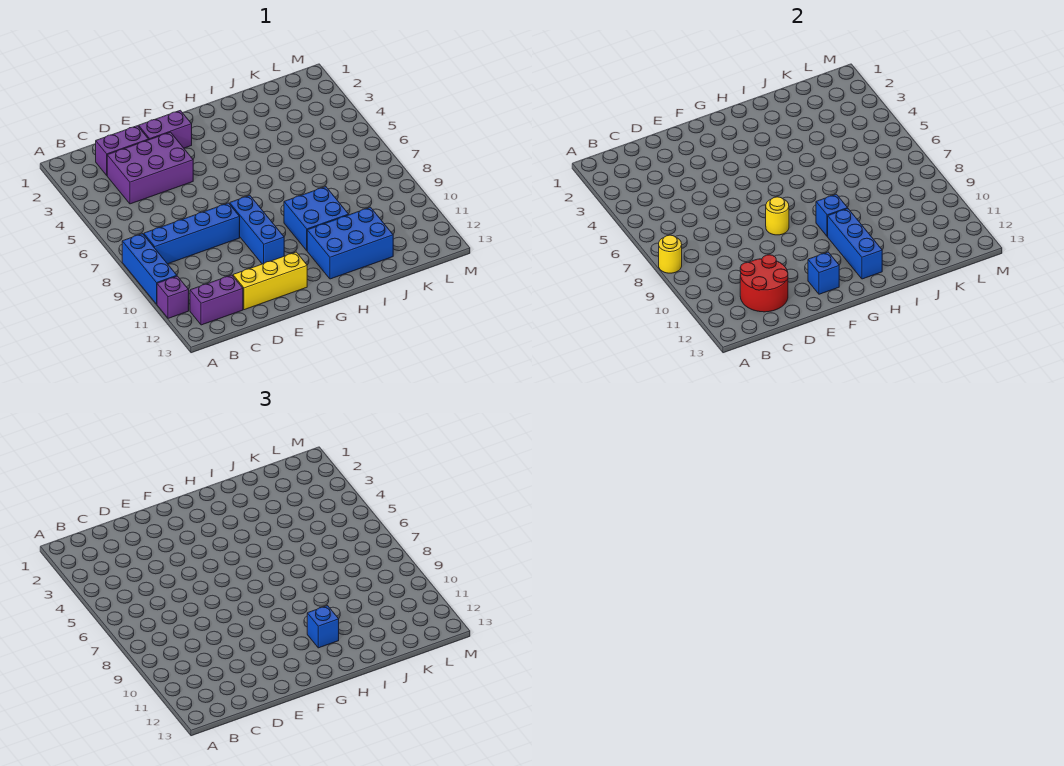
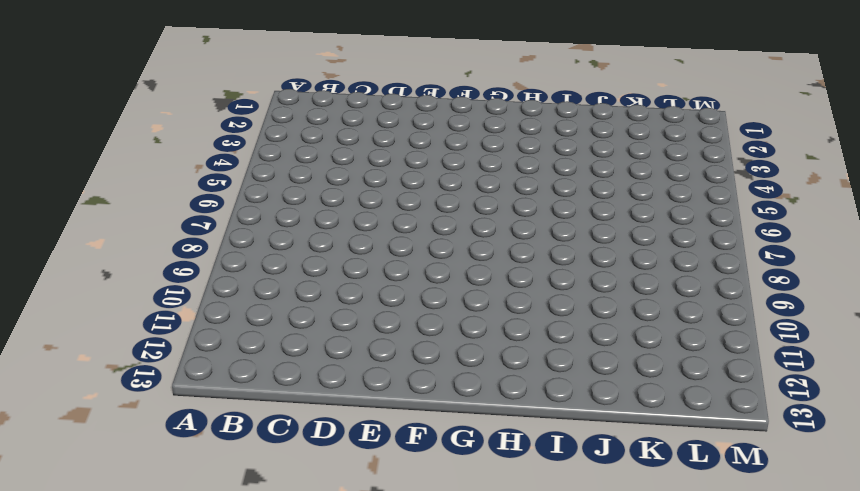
none -> blue brick A8:A10 level 1
none -> purple brick A11 level 1
none -> blue brick B8:E8 level 1

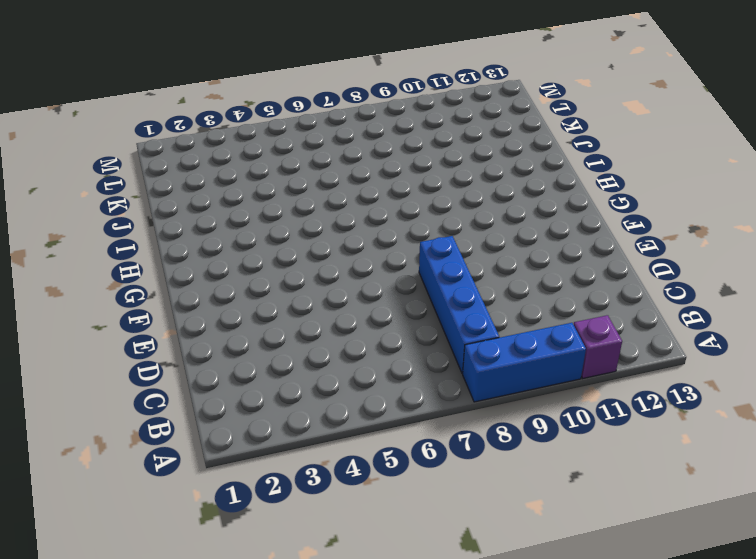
none -> purple brick B12:C12 level 1
none -> purple brick C2:D2 level 1
none -> purple brick C3:E4 level 1

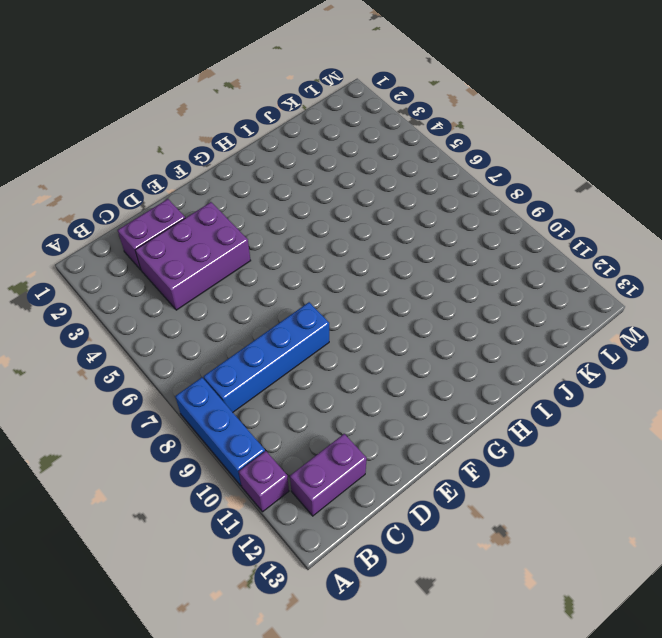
none -> yellow brick D12:F12 level 1
none -> purple brick E2:F2 level 1
none -> blue brick F8:F10 level 1

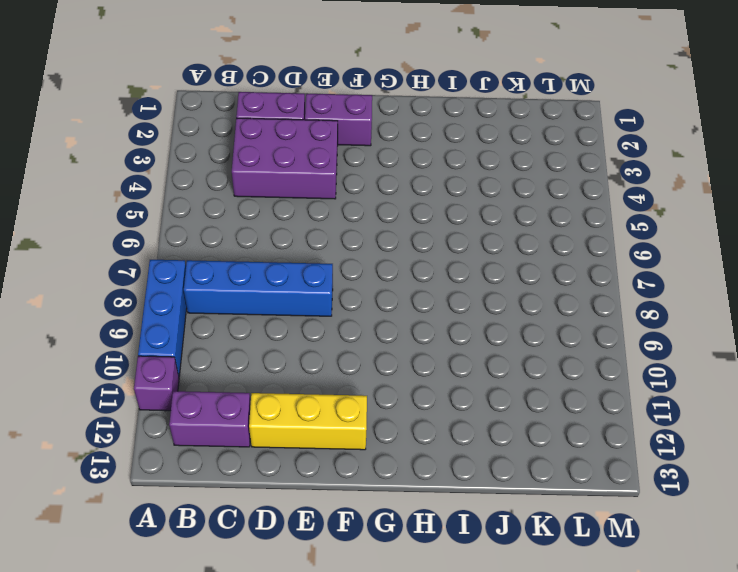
none -> blue brick F8:F10 level 1
none -> blue brick H9:I10 level 1
none -> blue brick H11:J12 level 1

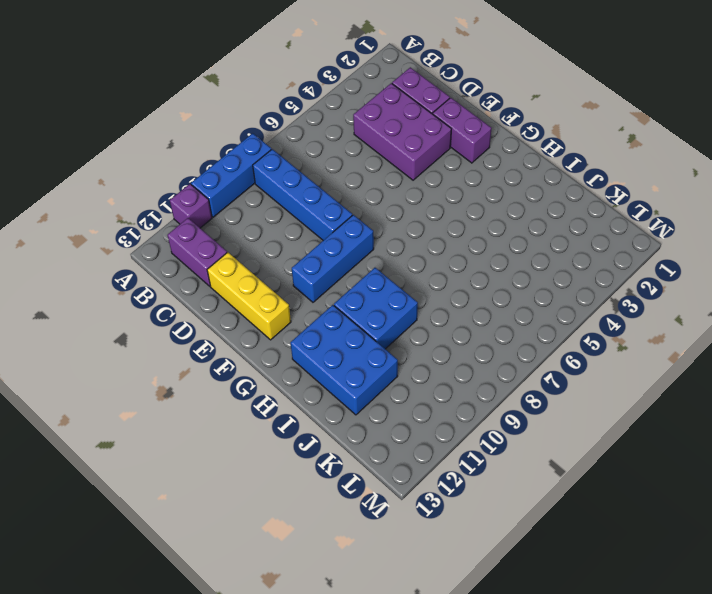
none -> yellow round brick A8 level 2
none -> red round brick C11:D12 level 2
none -> yellow round brick F8 level 2

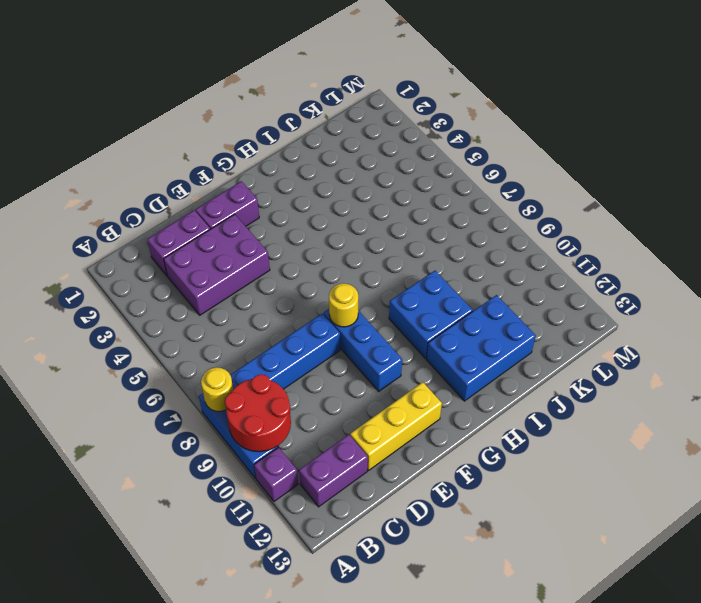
red round brick A9:B10 level 2 -> red round brick C11:D12 level 2
none -> blue brick F12 level 2
none -> blue brick H9 level 2
none -> blue brick H10:H12 level 2

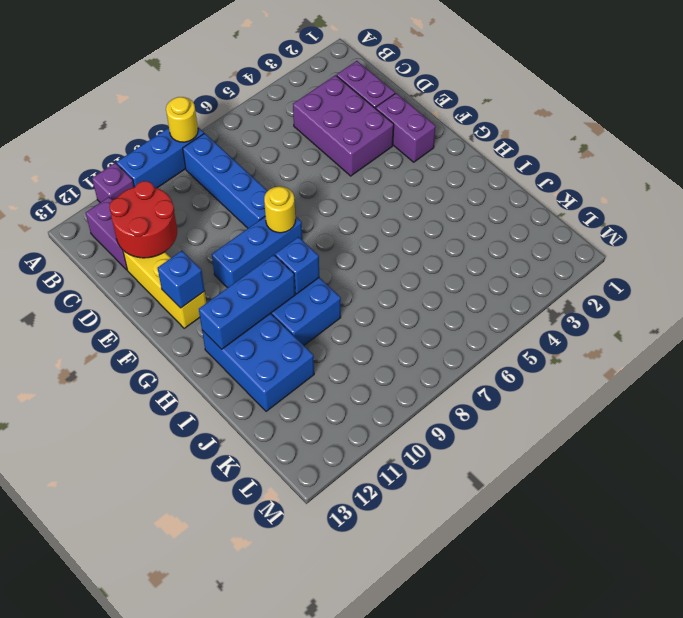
none -> blue brick H11 level 3

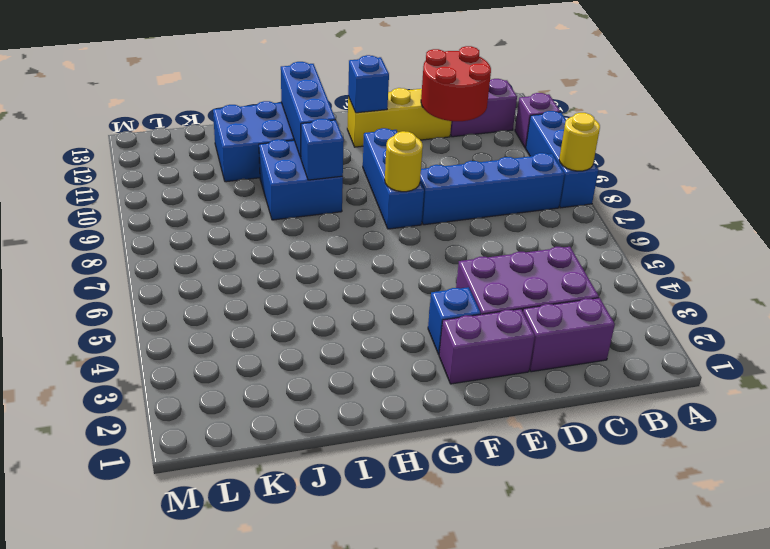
blue brick F3 level 1 -> blue brick H11 level 3

